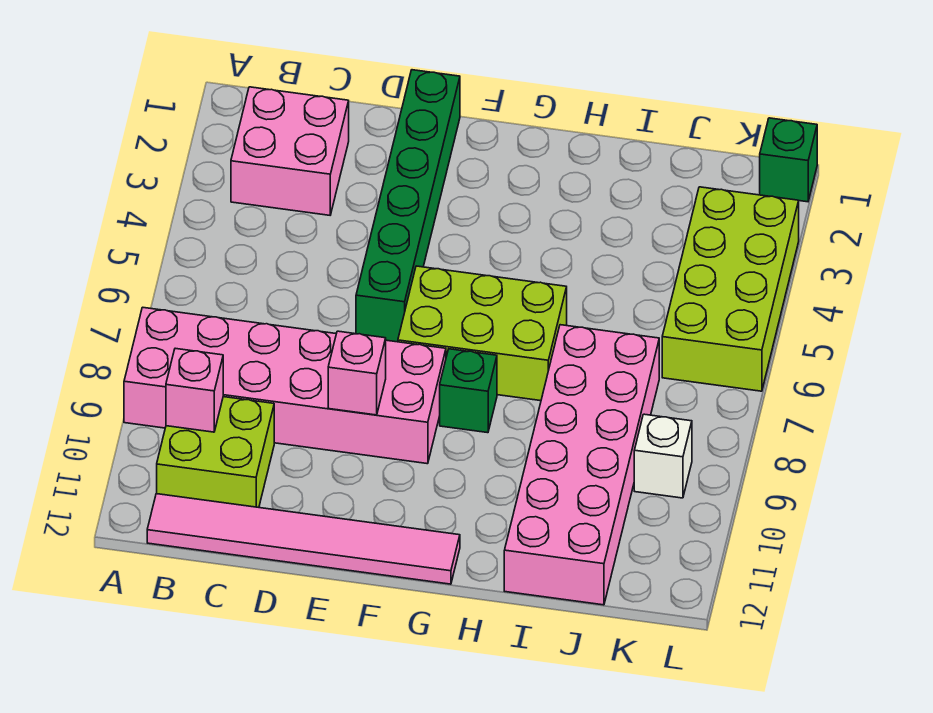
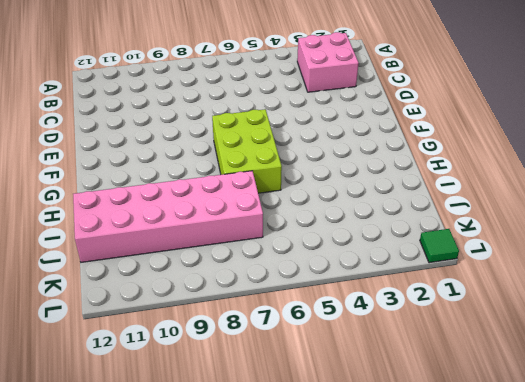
green tile L1 level 1 -> green brick L1 level 1
none -> pink brick A8:F9 level 1
none -> lime brick B10:C11 level 1
none -> pink tile B12:G12 level 1

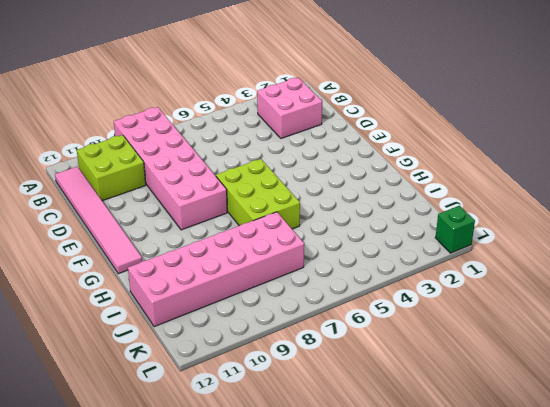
none -> green brick E1:E6 level 1
none -> green brick G8 level 1
none -> lime brick K3:L6 level 1

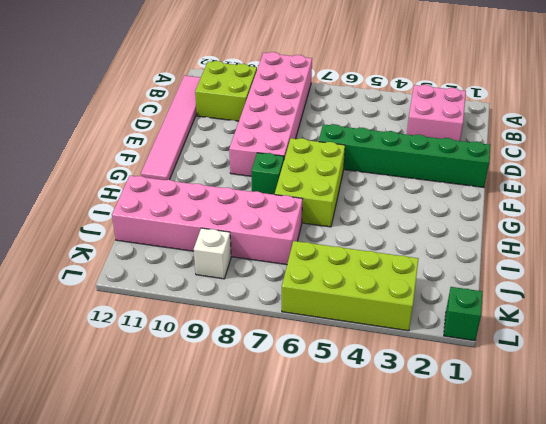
none -> pink brick B10 level 2
none -> pink brick E9 level 2

